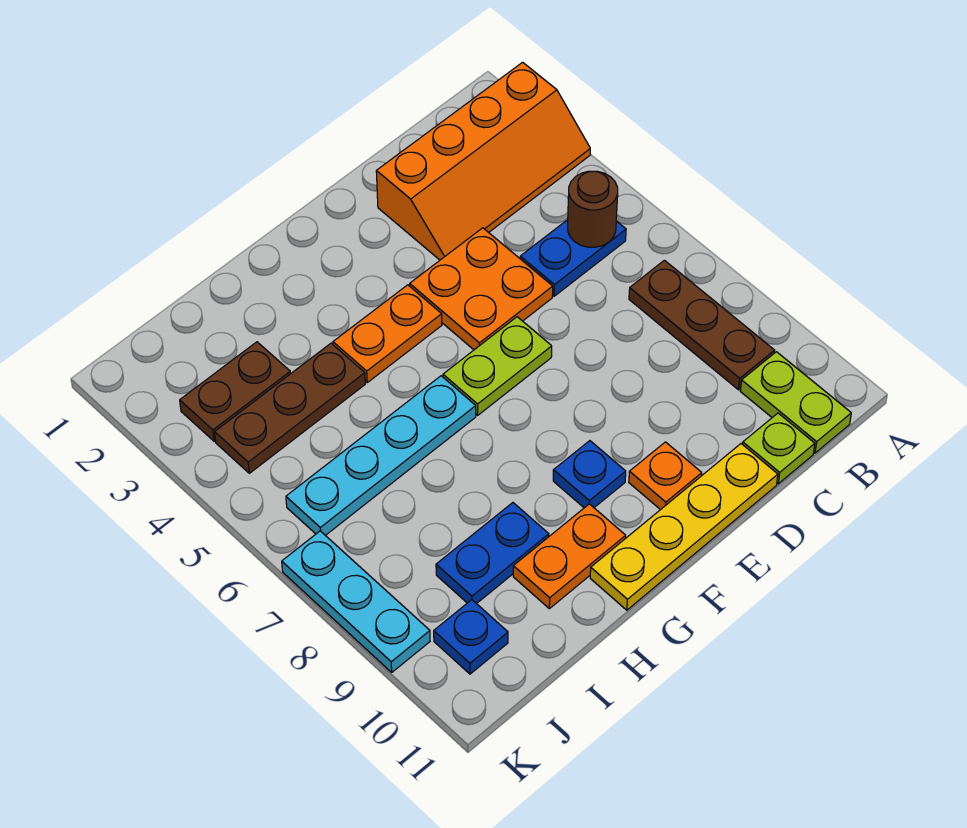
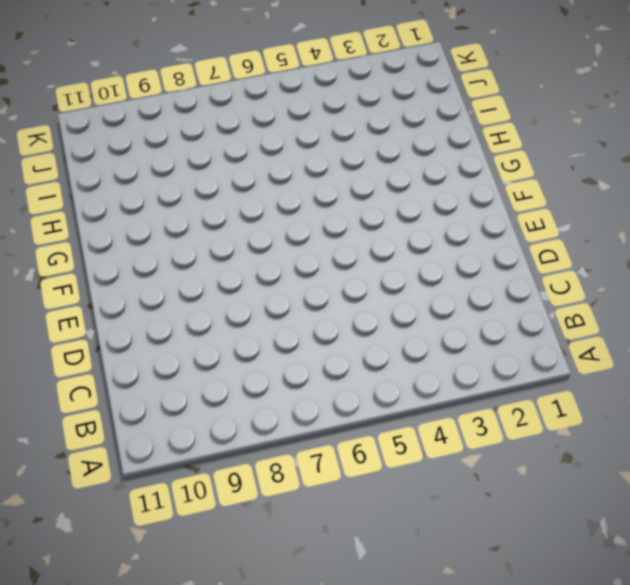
none -> orange slope A2:D3 level 1 top 2
none -> blue plate B5:C5 level 1
none -> brown plate B7:B9 level 1

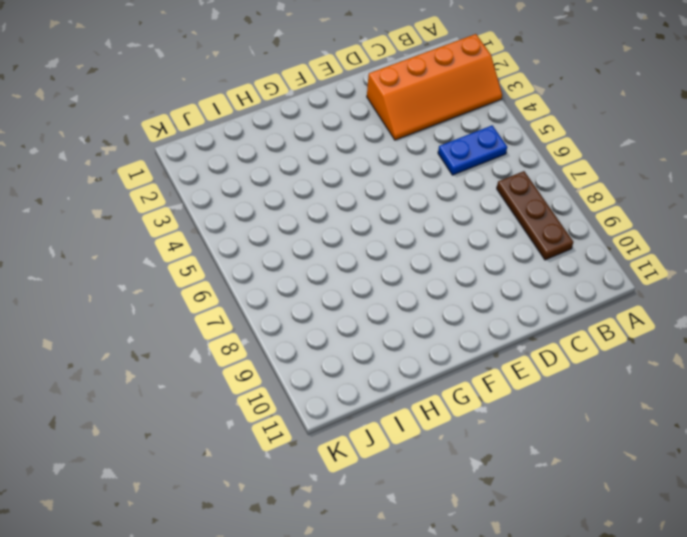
none -> lime plate B10:B11 level 1
none -> lime plate C11 level 1
none -> orange plate D4:E5 level 1

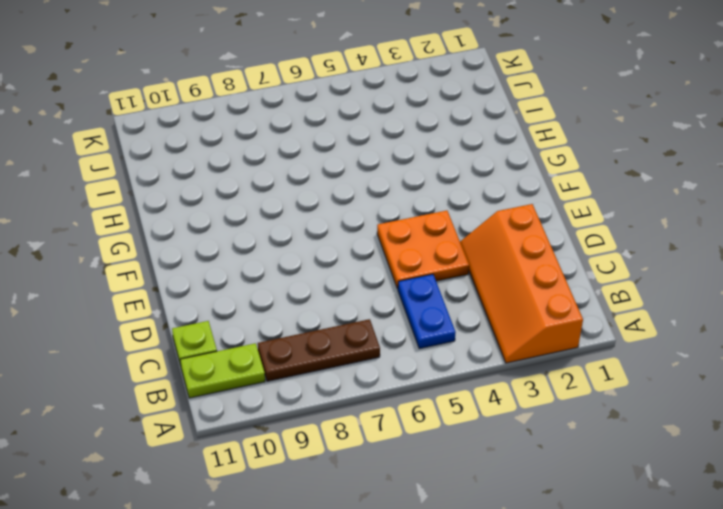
none -> yellow plate D11:G11 level 1
none -> lime plate E6:F6 level 1
none -> orange plate E10 level 1

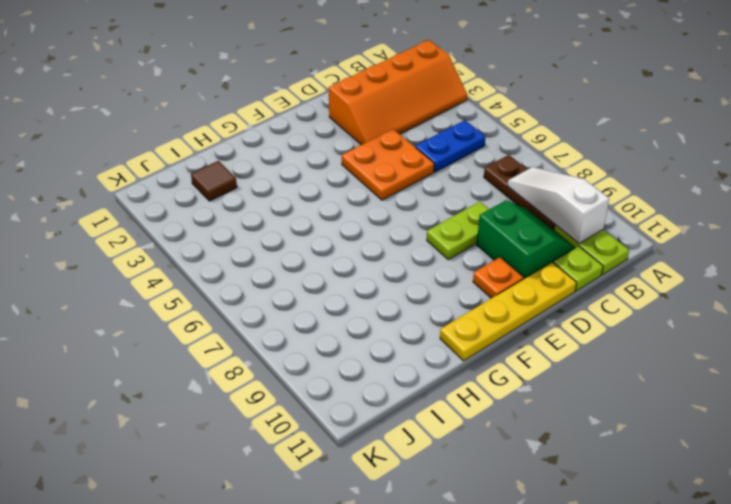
white slope B8:B10 level 2 top 10 -> none
green slope C9:D10 level 1 top D -> none
lime plate D8:E8 level 1 -> lime plate E6:F6 level 1
brown tile I2 level 1 -> none
none -> orange plate F4:G4 level 1
none -> blue plate F9 level 1
none -> cyan plate G6:J6 level 1

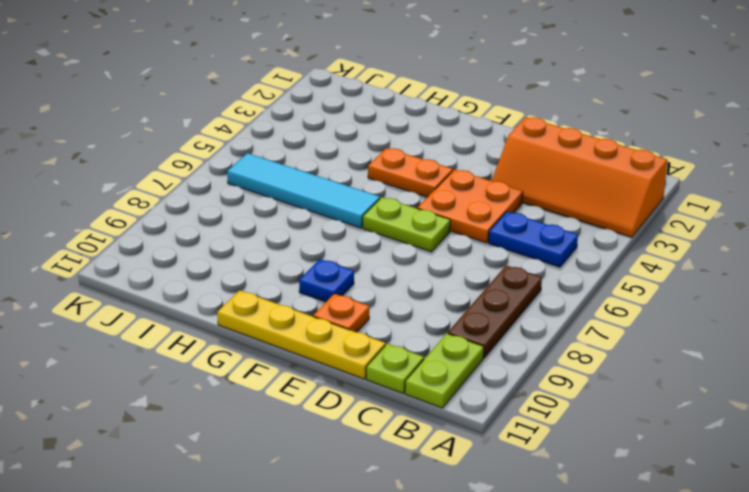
cyan tile G6:J6 level 1 -> cyan plate G6:J6 level 1
none -> orange plate G10:H10 level 1
none -> brown plate H4:J4 level 1
none -> blue plate H9:I9 level 1

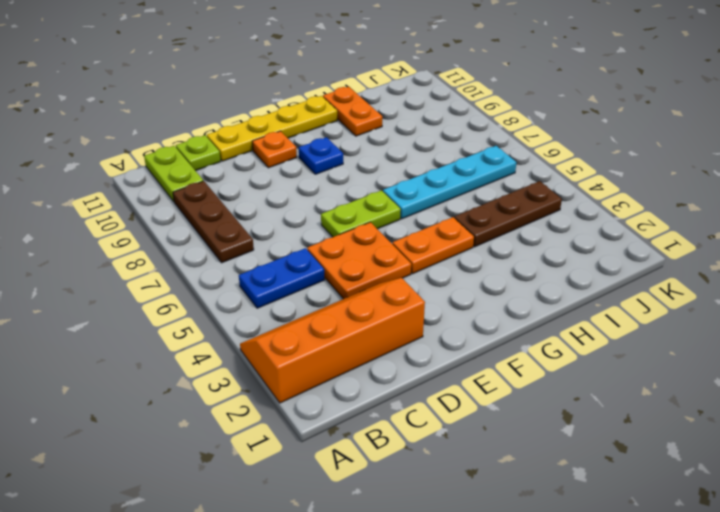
orange plate H10:H11 level 1 -> orange plate G10:H10 level 1
none -> blue plate H9:I9 level 1
none -> brown plate I3:J3 level 1
none -> blue plate J10 level 1

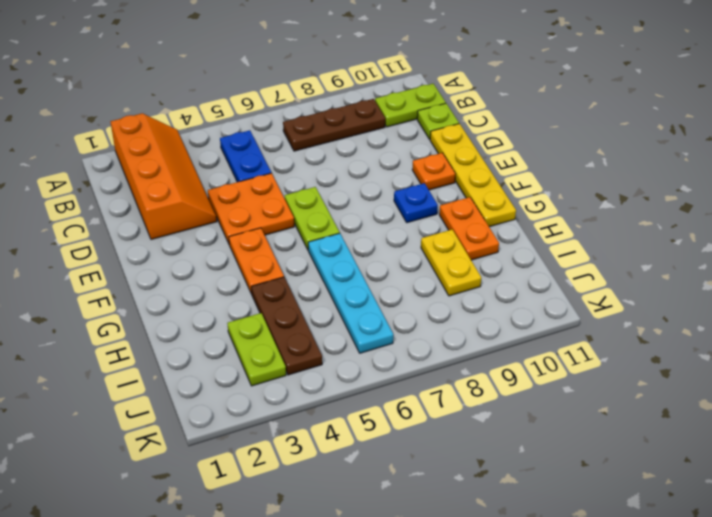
yellow plate H9:I9 level 1 -> blue plate H9:I9 level 1
lime plate I3:J3 level 1 -> brown plate I3:J3 level 1
none -> blue plate J10 level 1
none -> cyan plate K7:K9 level 1
none -> brown round brick B5 level 2

